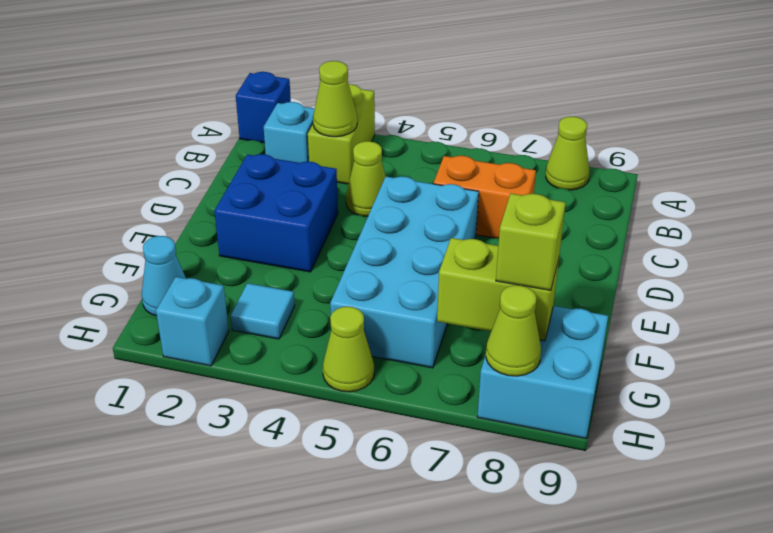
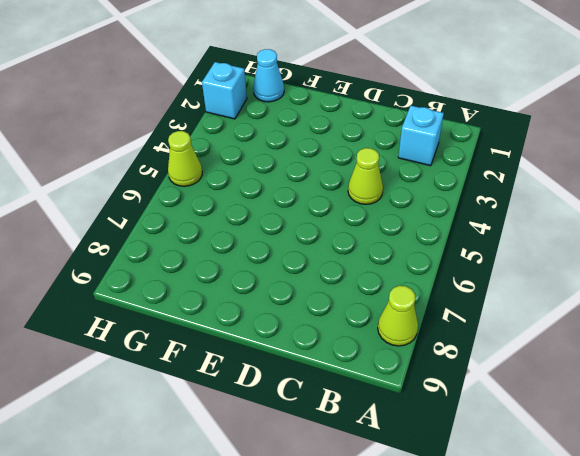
none -> blue brick A1 level 1
none -> lime brick A3:B3 level 1
none -> orange brick C6:C7 level 1

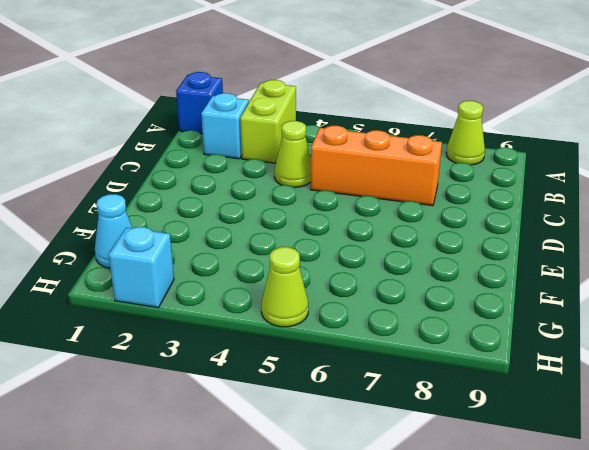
orange brick C5:C7 level 1 -> orange brick C6:C7 level 1
none -> blue brick D2:E3 level 1
none -> cyan brick D5:G6 level 1
none -> cyan tile G3 level 1

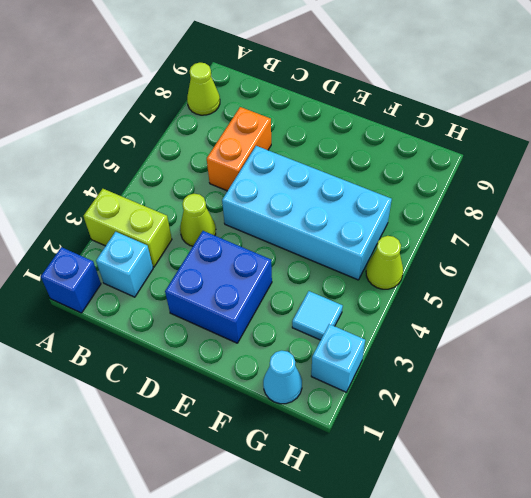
none -> cyan brick G8:H9 level 1
none -> lime cone B3 level 2
none -> lime brick G7:G8 level 2

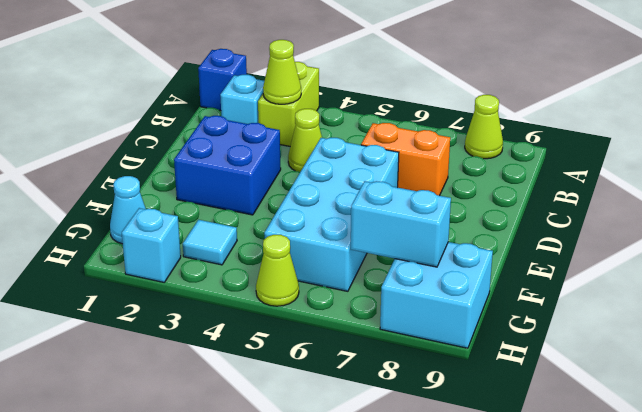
cyan brick G7:G8 level 2 -> lime brick G7:G8 level 2
none -> lime cone H8 level 2
none -> lime brick G8 level 3

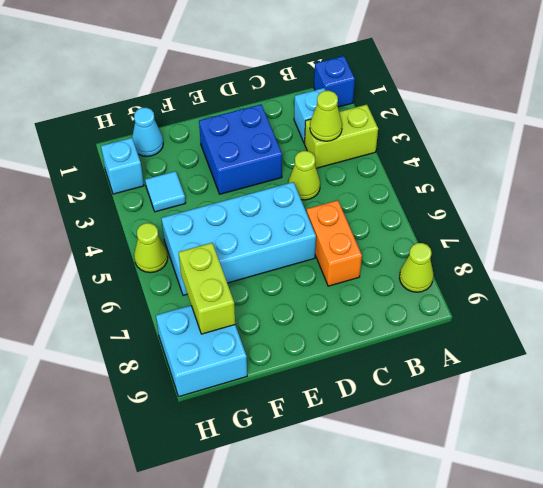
none -> lime cone H8 level 2
none -> lime brick G8 level 3

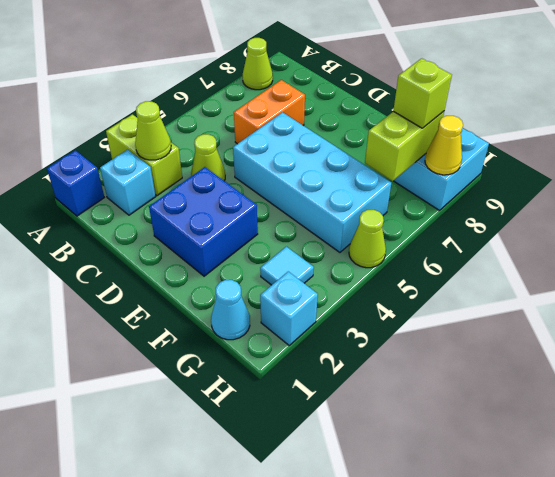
yellow cone H8 level 2 -> lime cone H8 level 2

